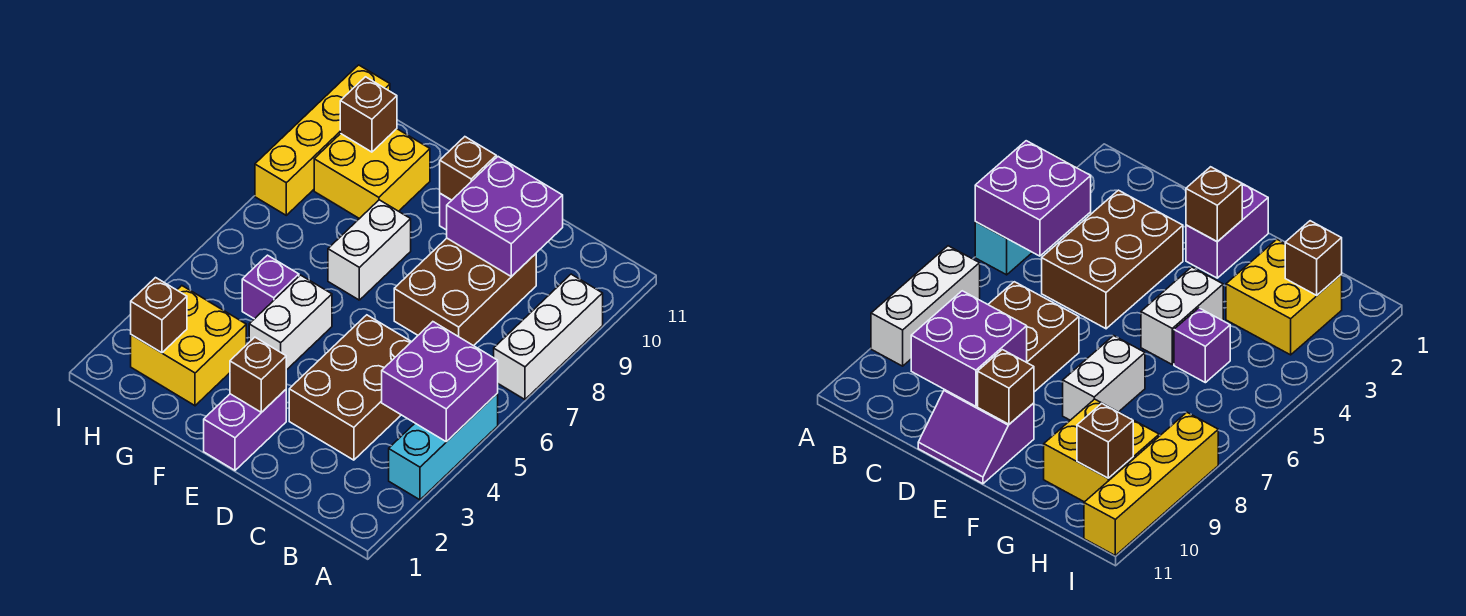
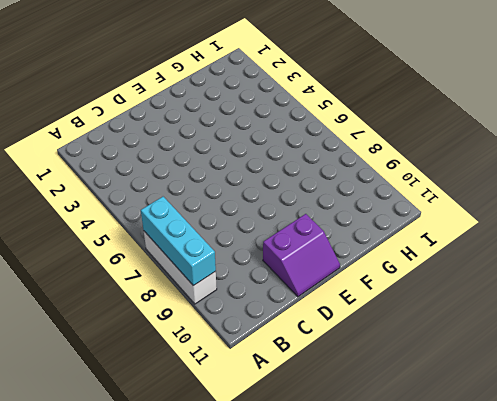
cyan brick A7:A9 level 2 -> cyan brick A3:A5 level 1
none -> brown brick C3:D5 level 1
none -> brown brick C7:D9 level 1
none -> purple brick E1:E2 level 1

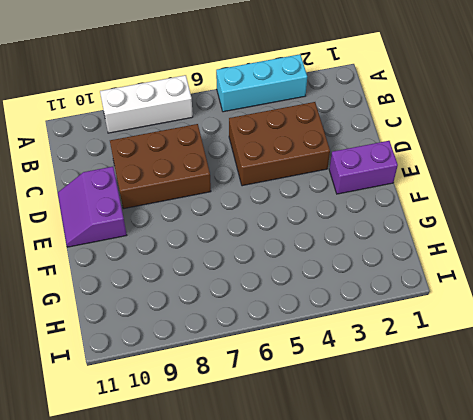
none -> white brick F4:F5 level 1
none -> white brick F7:F8 level 1
none -> yellow brick G2:H3 level 1

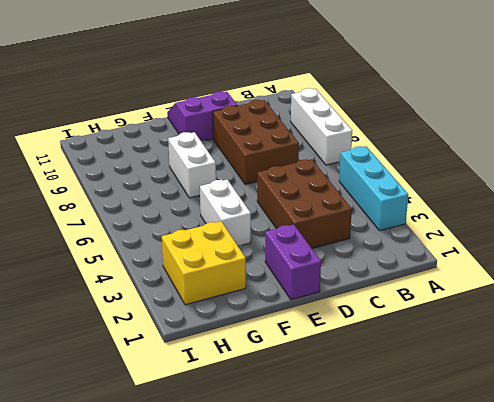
none -> purple brick G5 level 1
none -> yellow brick G9:H10 level 1
none -> yellow brick I8:I11 level 1

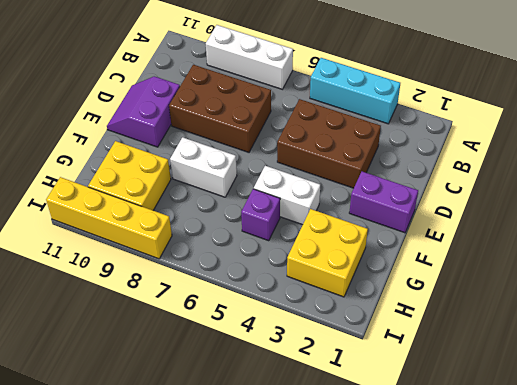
none -> purple brick A4:B5 level 2
none -> purple brick C9:D10 level 2
none -> brown brick E2 level 2

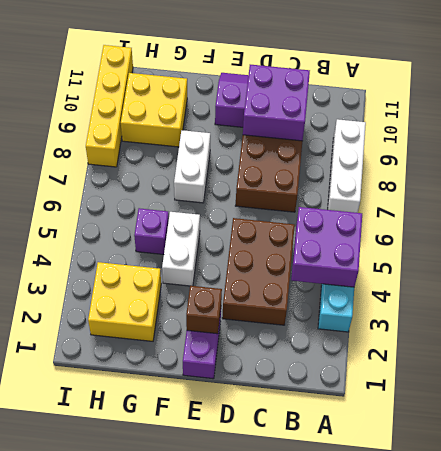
none -> brown brick E10 level 2
none -> brown brick H2 level 2
none -> brown brick H10 level 2

